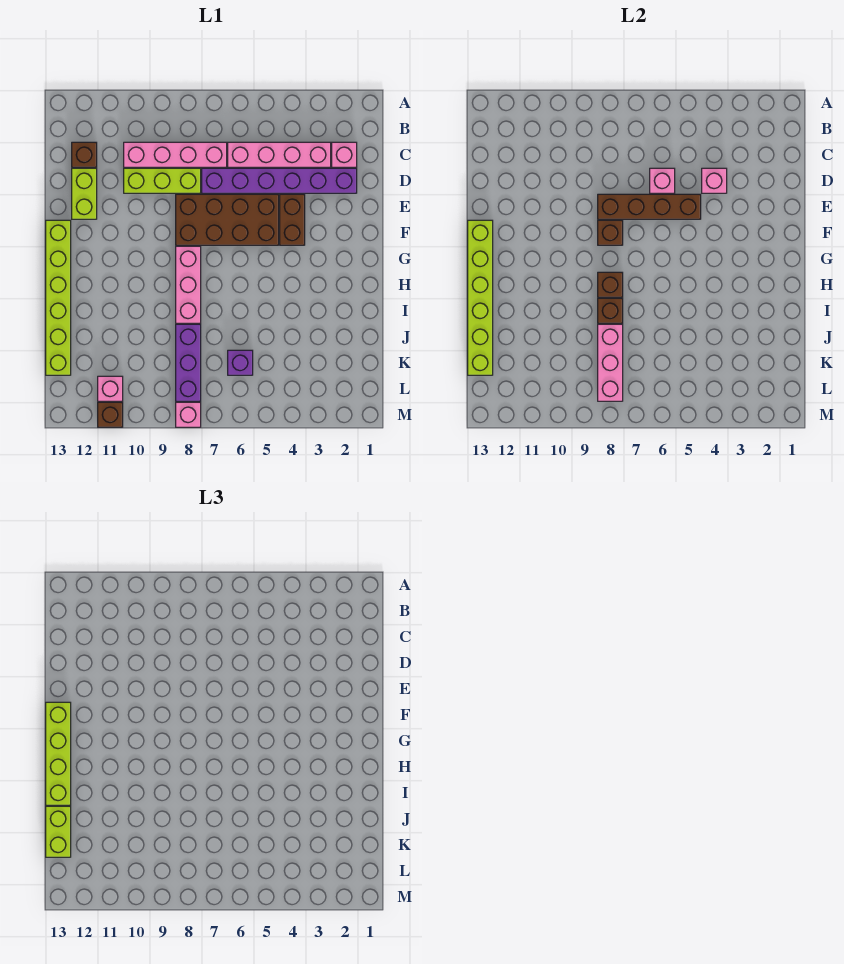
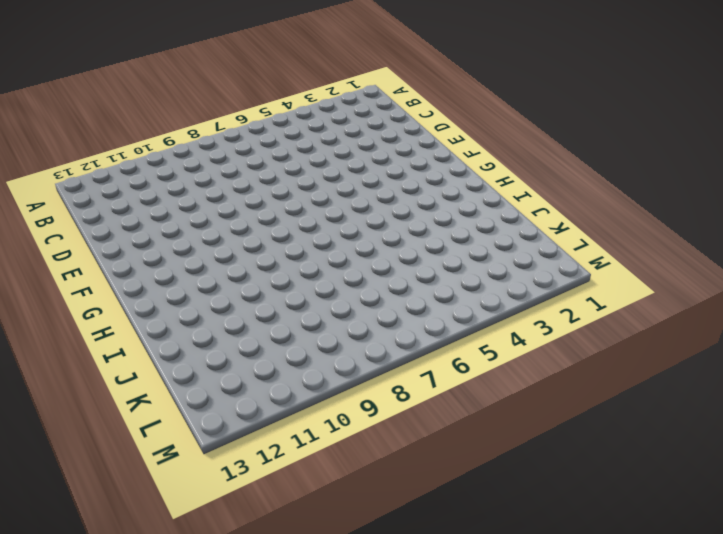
none -> pink brick C2 level 1
none -> pink brick C3:C6 level 1
none -> pink brick C7:C10 level 1

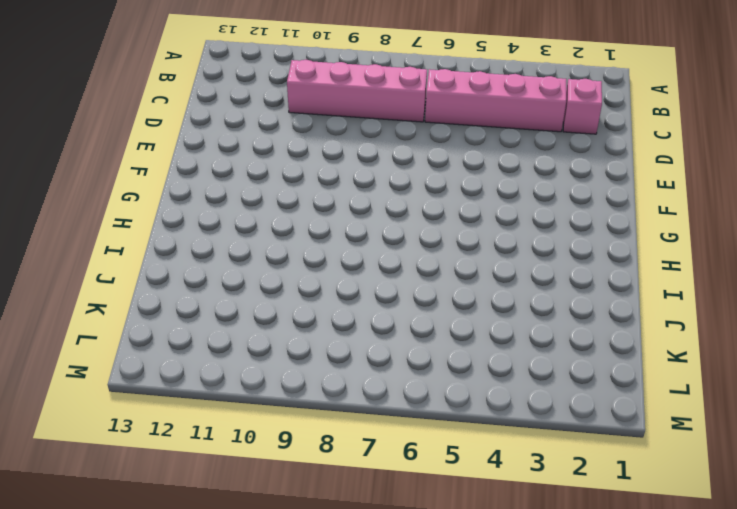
none -> brown brick C12 level 1
none -> purple brick D2:D7 level 1
none -> lime brick D8:D10 level 1

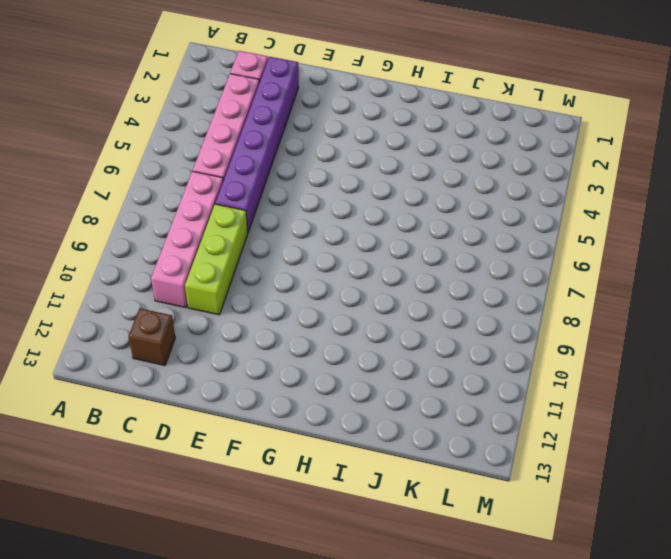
none -> lime brick D12:E12 level 1
none -> brown brick E4:F4 level 1
none -> brown brick E5:F8 level 1

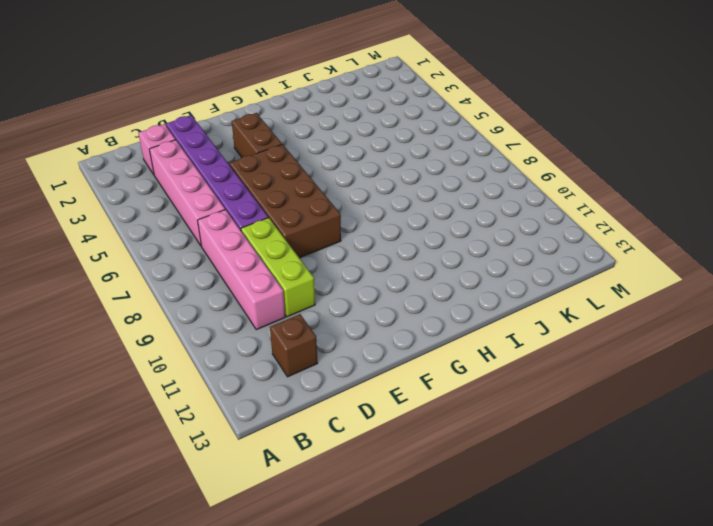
brown brick F3:F4 level 1 -> brown brick E4:F4 level 1
none -> lime brick D12:E12 level 1
none -> lime brick F13:K13 level 1
none -> pink brick G8:I8 level 1

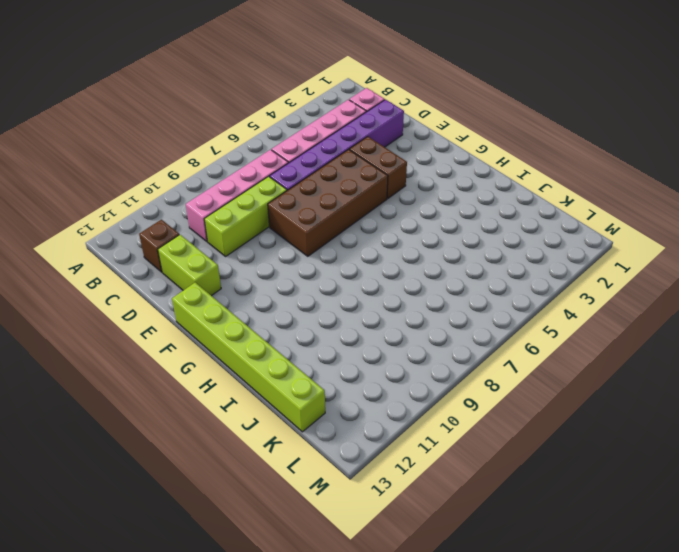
none -> pink brick G8:I8 level 1
none -> purple brick J8:L8 level 1
none -> purple brick K6 level 1

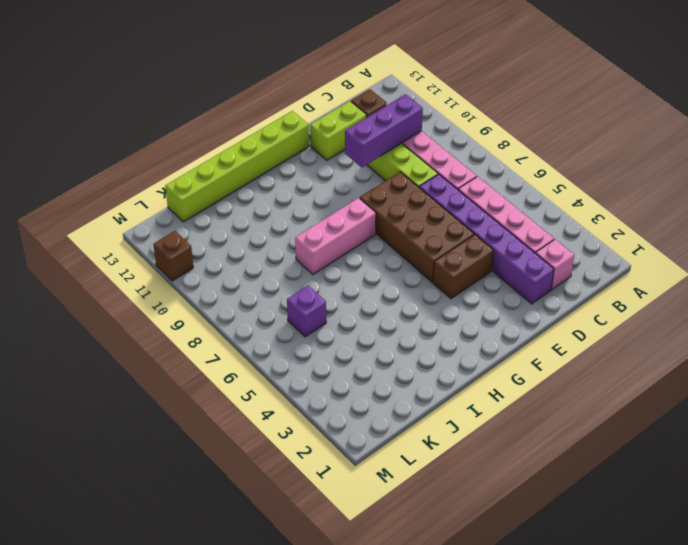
purple brick C10:E10 level 2 -> purple brick J8:L8 level 1
none -> pink brick L11 level 1
none -> pink brick M8 level 1
none -> pink brick D4 level 2

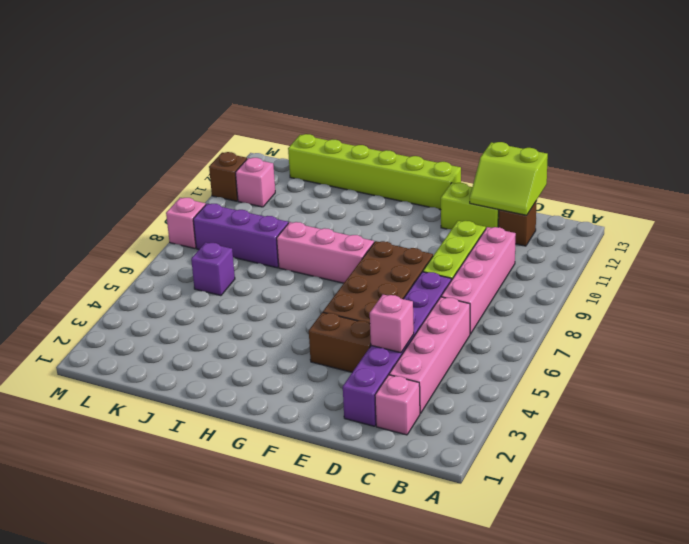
lime slope C12:D13 level 2 top 13 -> none
none -> pink brick D6 level 2
none -> brown brick E5:E8 level 2
none -> brown brick F8 level 2

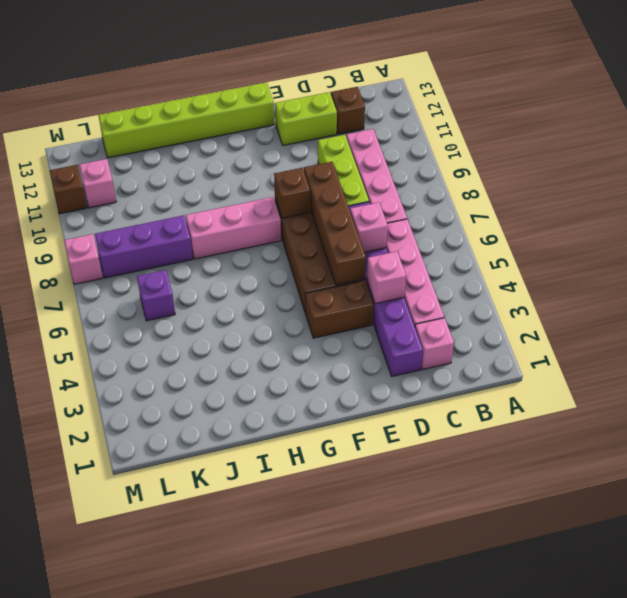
none -> lime brick F13:K13 level 2
none -> brown brick H8 level 2
none -> brown brick I8 level 2

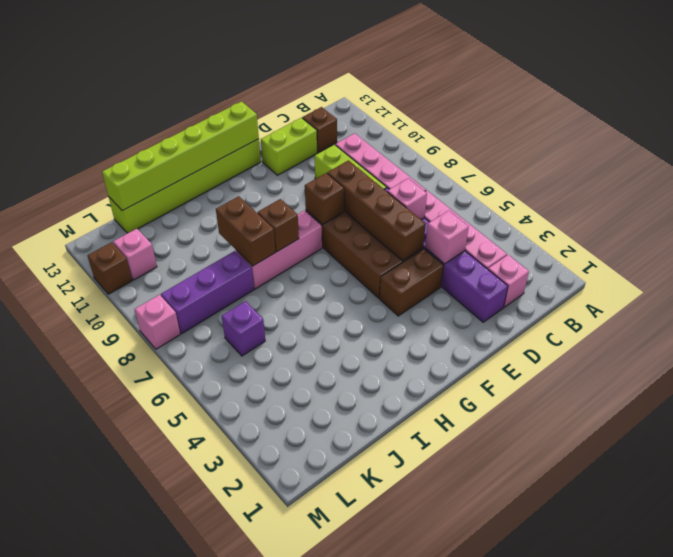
brown brick I8:I9 level 2 -> brown brick I8 level 2
none -> pink brick J8:L8 level 2
none -> lime brick F13:I13 level 3
none -> lime brick J13:K13 level 3

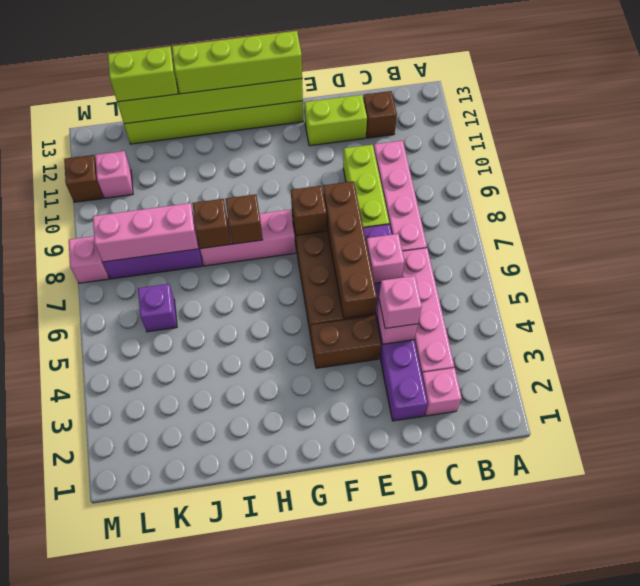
pink brick D4 level 3 -> none

